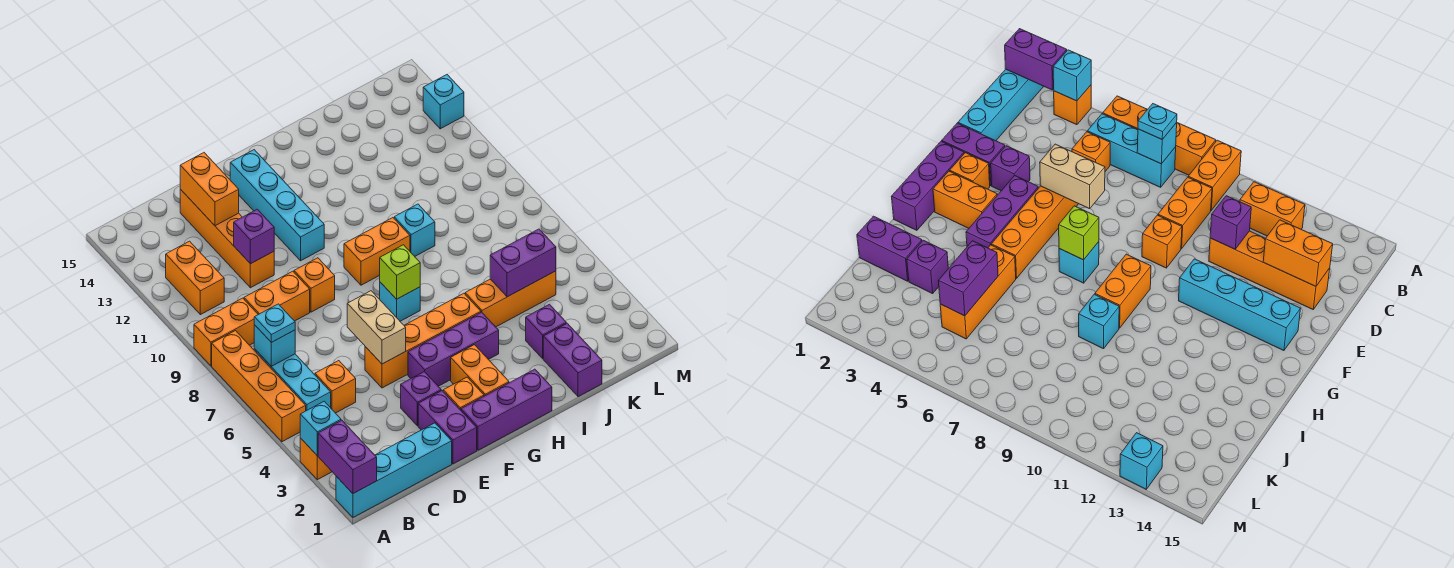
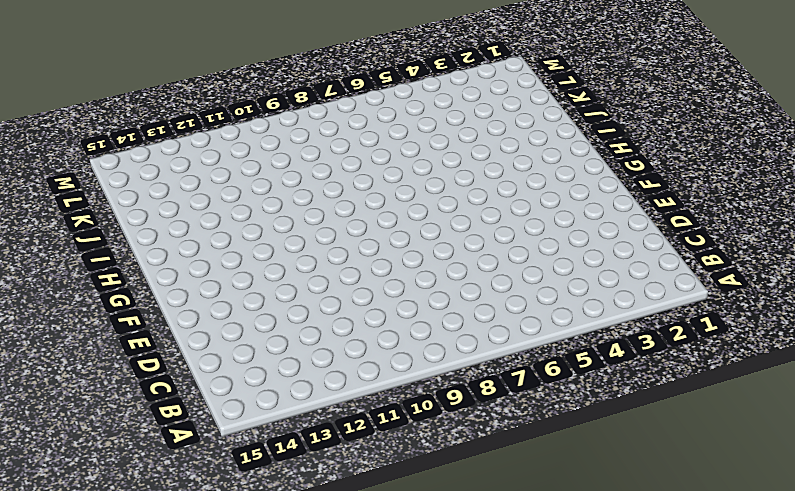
none -> cyan brick A1:D1 level 1
none -> orange brick A3 level 1
none -> orange brick A5:A8 level 1
none -> orange brick A9:B9 level 1

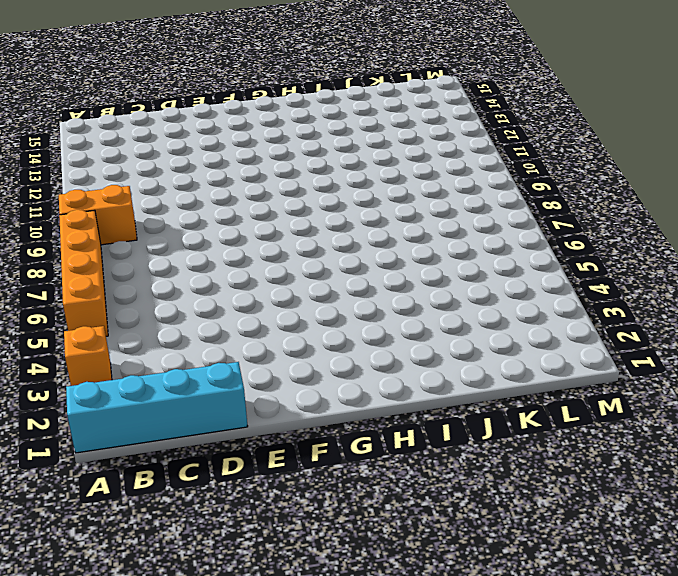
none -> cyan brick B5:B7 level 1
none -> orange brick B11:B12 level 1
none -> orange brick C5 level 1
none -> orange brick C9:D9 level 1

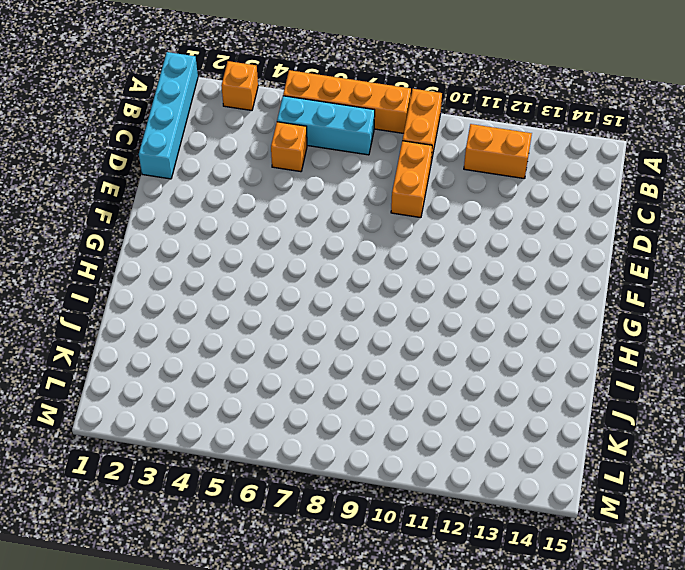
none -> orange brick D11:D14 level 1
none -> purple brick E1:E2 level 1
none -> purple brick E3 level 1
none -> orange brick E5:H5 level 1

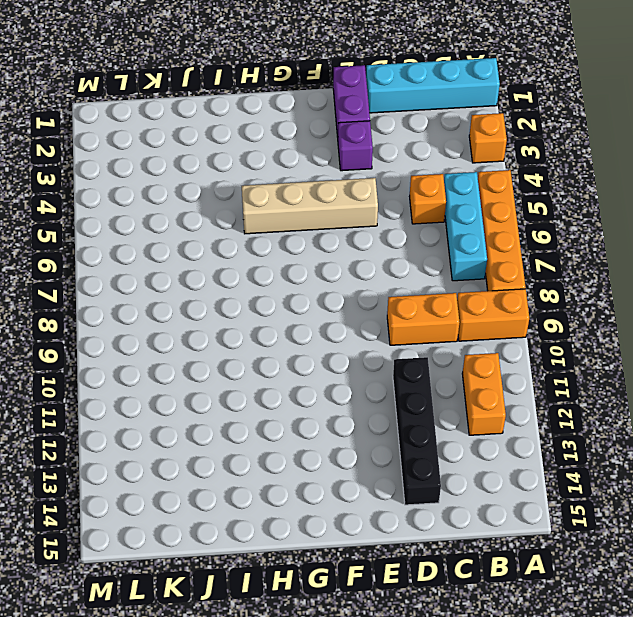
black brick D11:D14 level 1 -> orange brick D11:D14 level 1
tan brick E5:H5 level 1 -> orange brick E5:H5 level 1
none -> orange brick E9 level 1
none -> purple brick F1:H1 level 1
none -> orange brick F2 level 1
none -> purple brick F4:H4 level 1

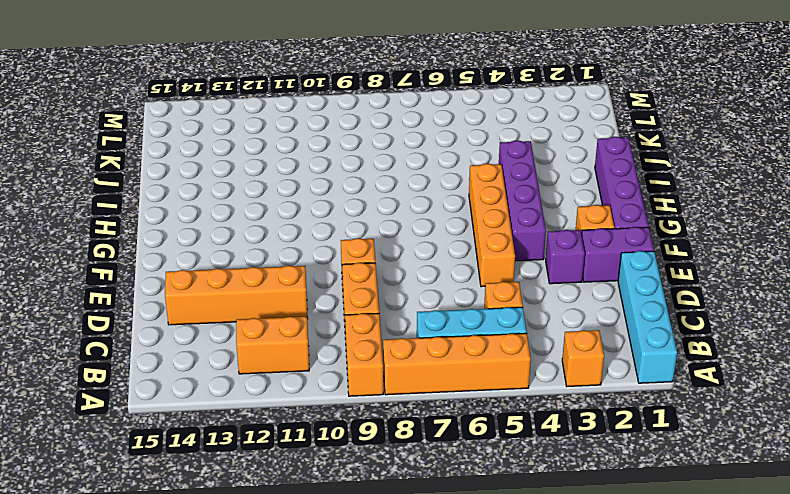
purple brick F1:I1 level 1 -> purple brick F1:H1 level 1
purple brick F4:I4 level 1 -> purple brick F4:H4 level 1
none -> cyan brick F11:F14 level 1
none -> orange brick G2:G3 level 1
none -> cyan brick G7 level 1
none -> orange brick G9:H9 level 1

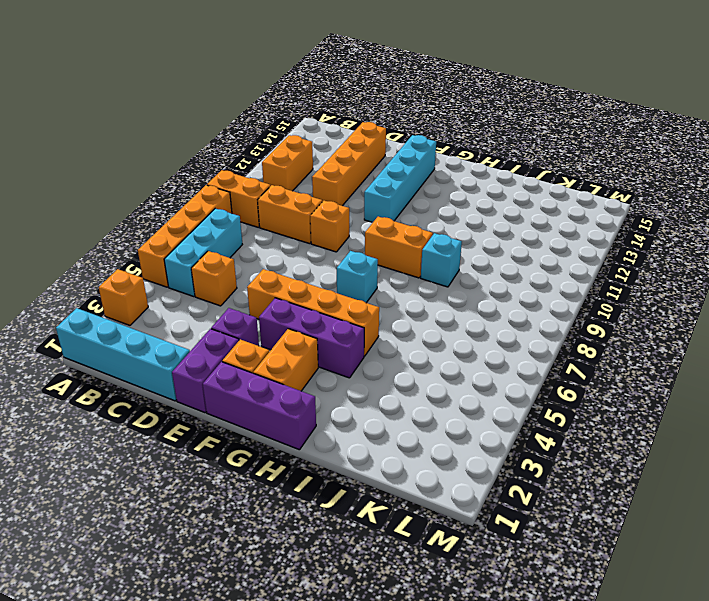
none -> orange brick I5:K5 level 1
none -> purple brick J1:J2 level 1
none -> purple brick J3 level 1
none -> cyan brick M13 level 1

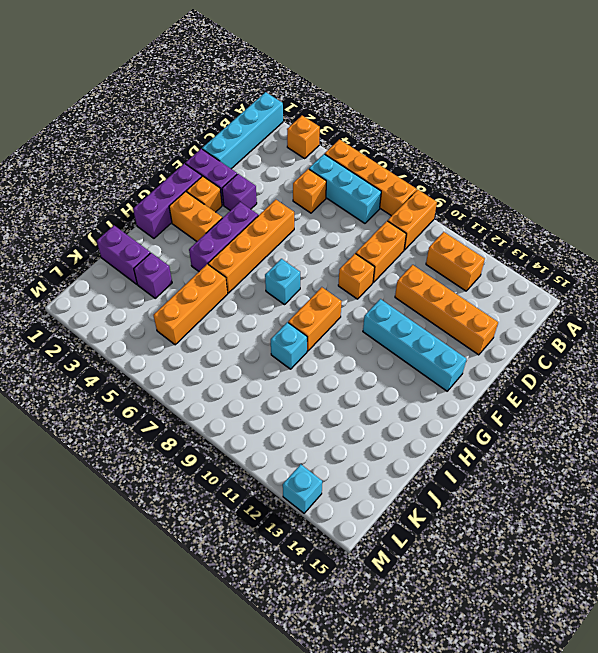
none -> purple brick A1:A2 level 2
none -> cyan brick A3 level 2
none -> cyan brick B7 level 2
none -> purple brick D11 level 2

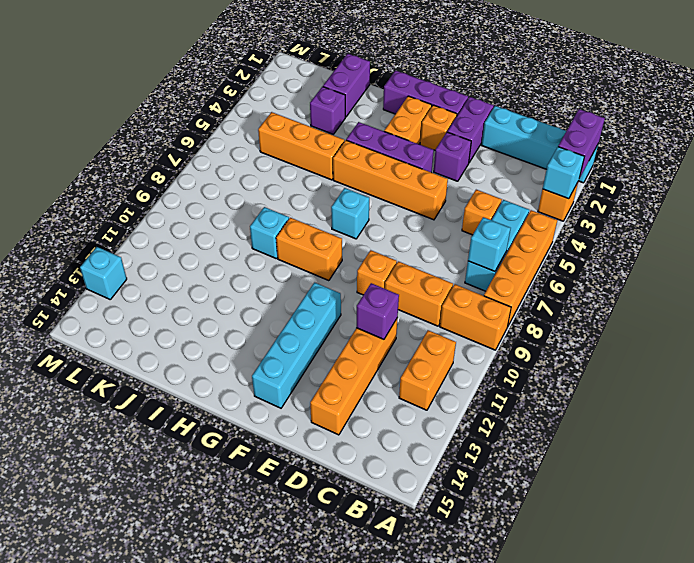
none -> orange brick D13:D14 level 2
none -> tan brick E5:E6 level 2
none -> lime brick G7 level 2
none -> purple brick J5:K5 level 2

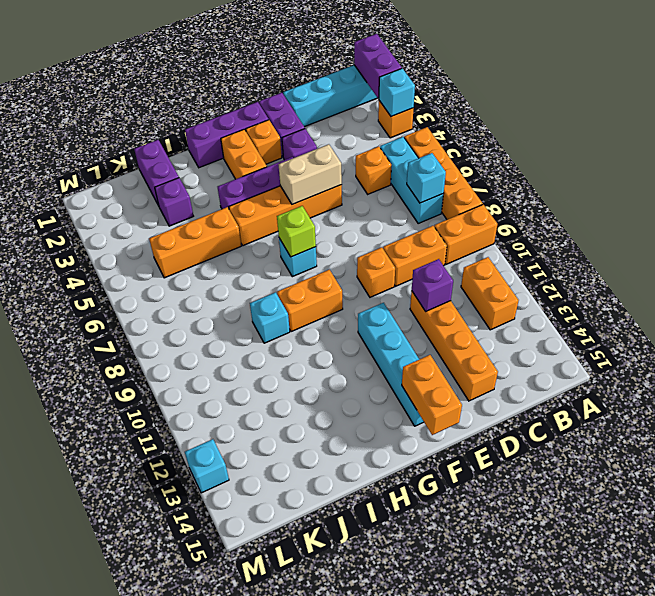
tan brick E5:F5 level 2 -> tan brick E5:E6 level 2
orange brick F14:F15 level 2 -> orange brick D13:D14 level 2
none -> purple brick J5:K5 level 2
none -> cyan plate B7 level 3

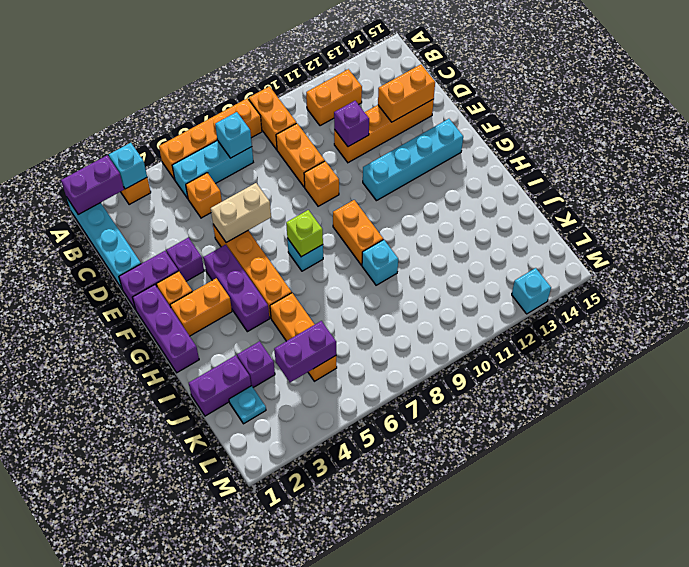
cyan plate K2 level 1 -> cyan plate B7 level 3
purple brick K4:K5 level 2 -> purple brick J5:K5 level 2

